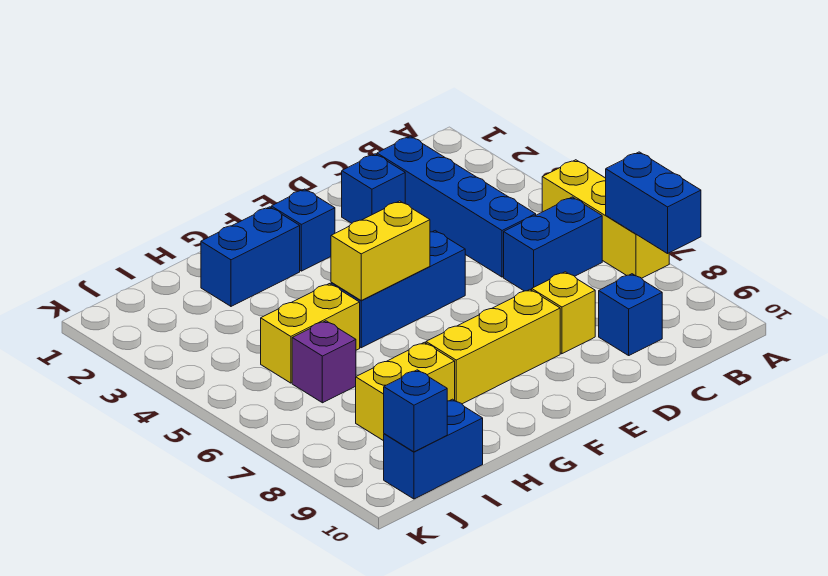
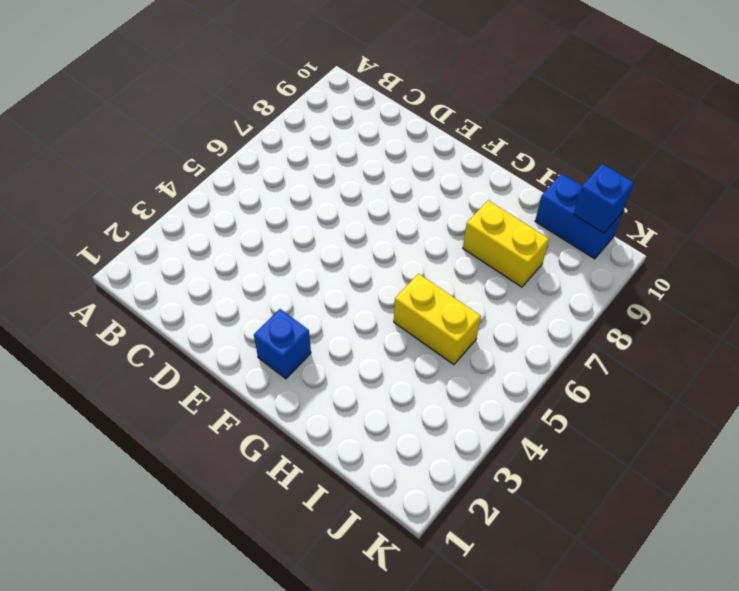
none -> yellow brick A5:A7 level 1
none -> blue brick B6:C6 level 1
none -> blue brick C2:C5 level 1

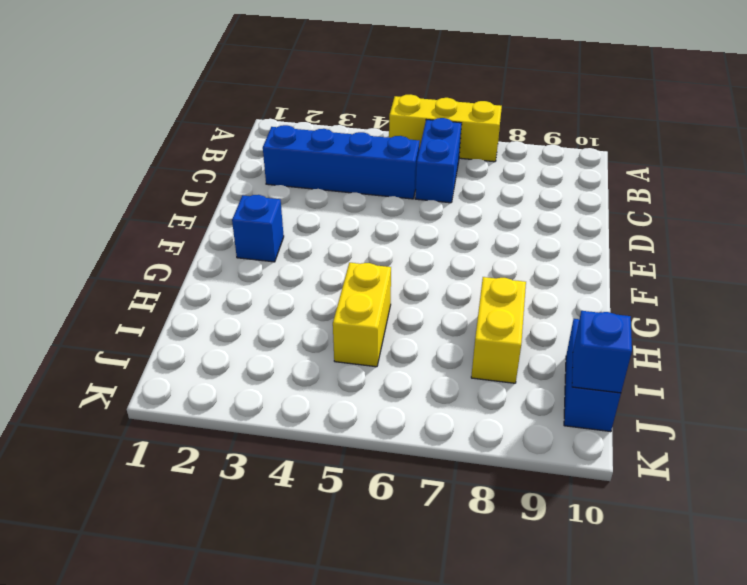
none -> blue brick C9 level 1
none -> blue brick D2 level 1
none -> yellow brick D8 level 1

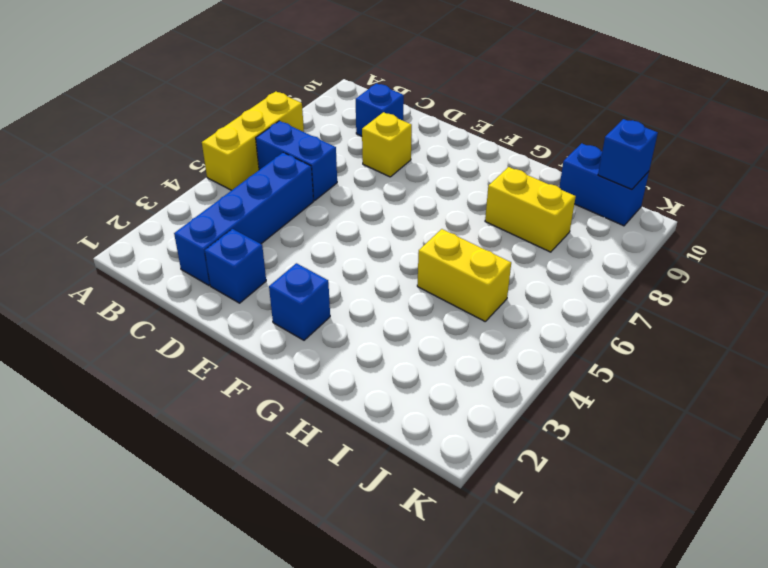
none -> blue brick E5:G5 level 1
none -> yellow brick E8:G8 level 1
none -> blue brick G2:H2 level 1

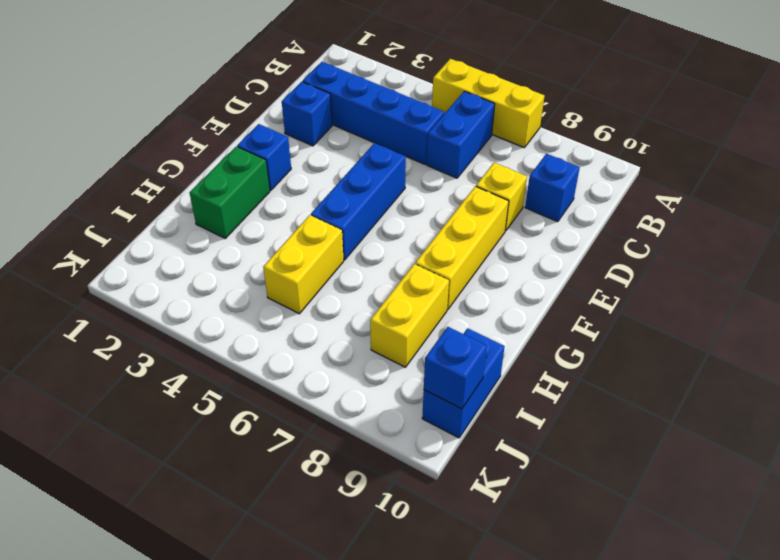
green brick G2:H2 level 1 -> blue brick G2:H2 level 1
none -> purple brick I6 level 1
none -> blue brick A7:A8 level 2
none -> yellow brick F5:G5 level 2

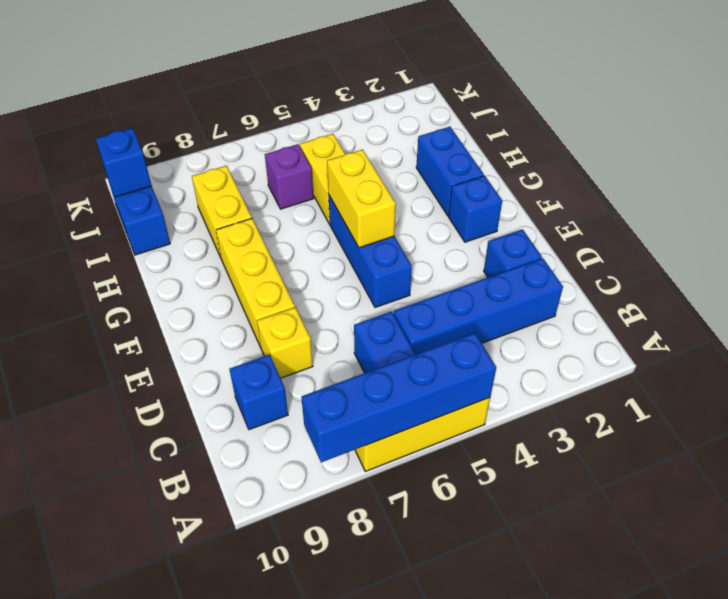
blue brick A5:A8 level 2 -> blue brick A7:A8 level 2

